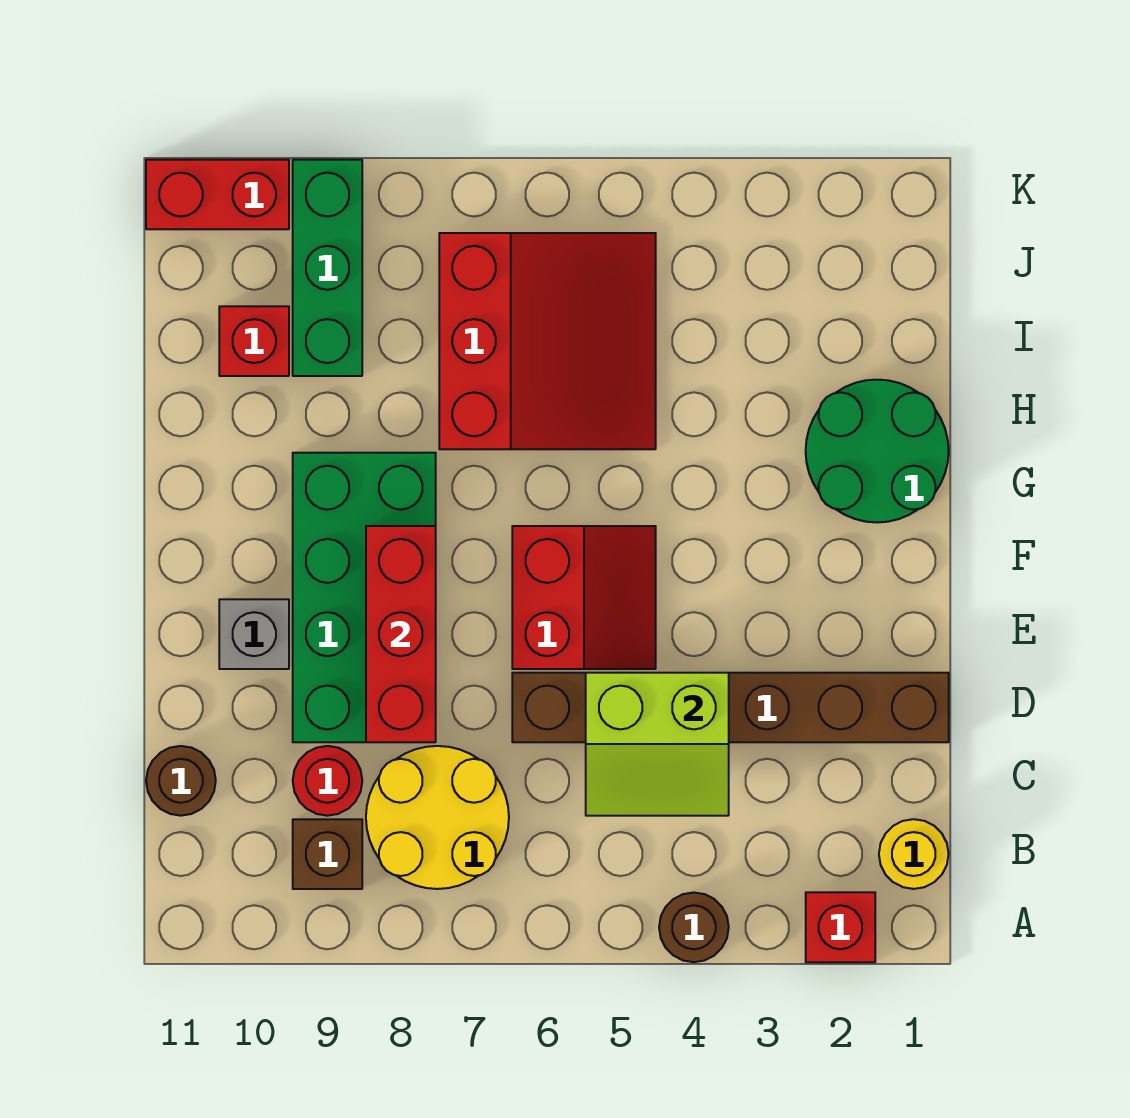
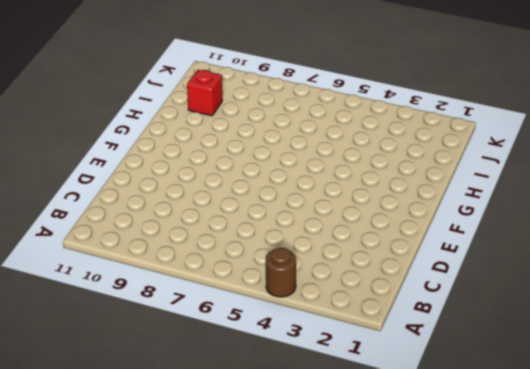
none -> red brick A2 level 1
none -> yellow round brick B1 level 1
none -> yellow round brick B7:C8 level 1

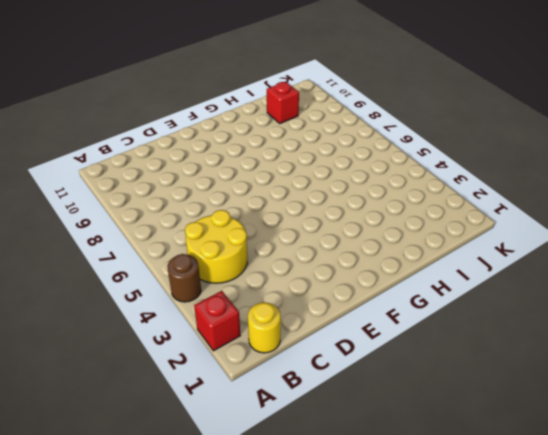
yellow round brick B4:C5 level 1 -> yellow round brick B7:C8 level 1
none -> brown brick B9 level 1
none -> red round brick C9 level 1
none -> brown round brick C11 level 1

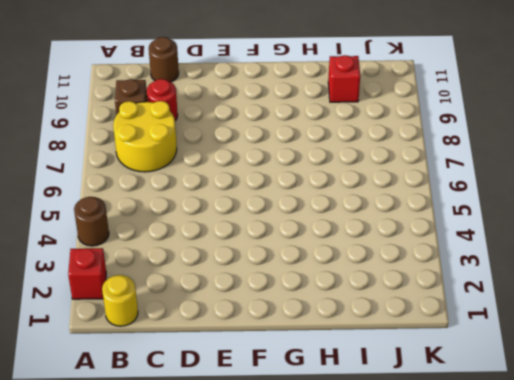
none -> brown brick D1:D6 level 1
none -> green brick D8:G9 level 1
none -> red slope E5:F6 level 1 top 6

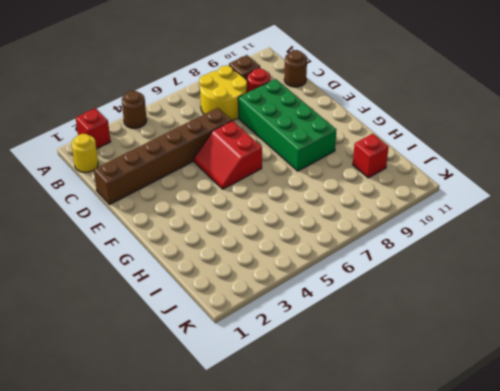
none -> grey brick E10 level 1
none -> green round brick G1:H2 level 1
none -> red slope H5:J7 level 1 top 7

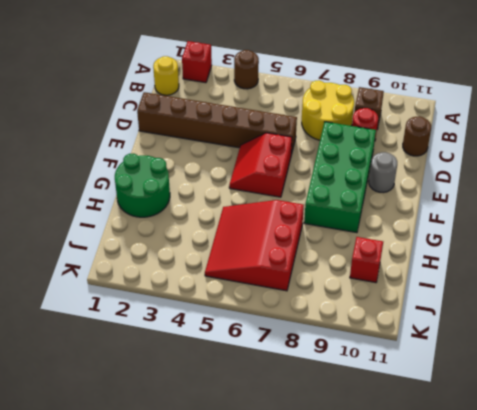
grey round brick E10 level 1 -> grey brick E10 level 1
none -> green brick I9:K9 level 1
none -> red brick K10:K11 level 1
none -> lime slope C4:D5 level 2 top D

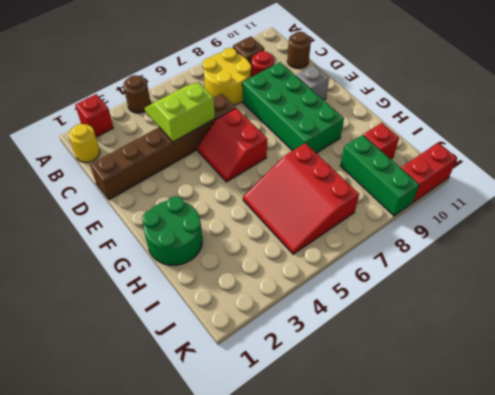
none -> red brick D8:F8 level 2

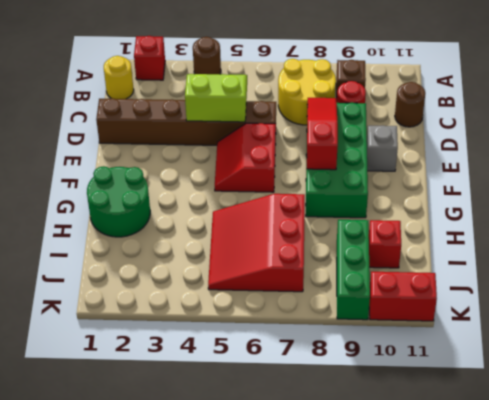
red slope D8:F8 level 2 top F -> red brick D8:F8 level 2

